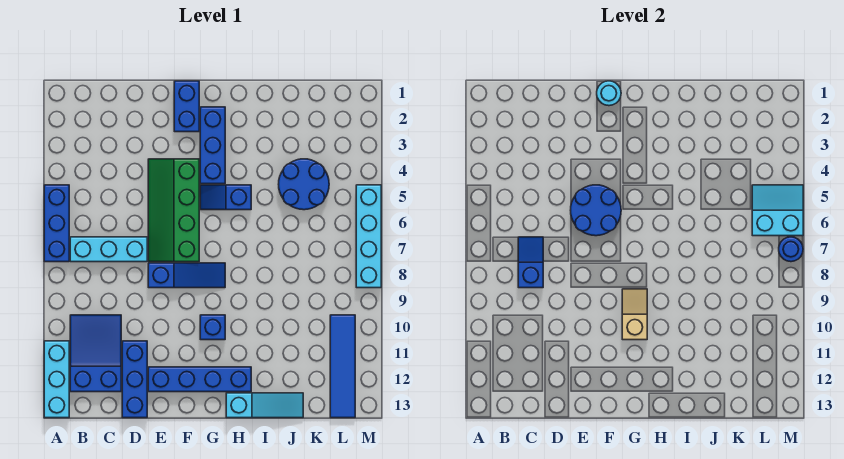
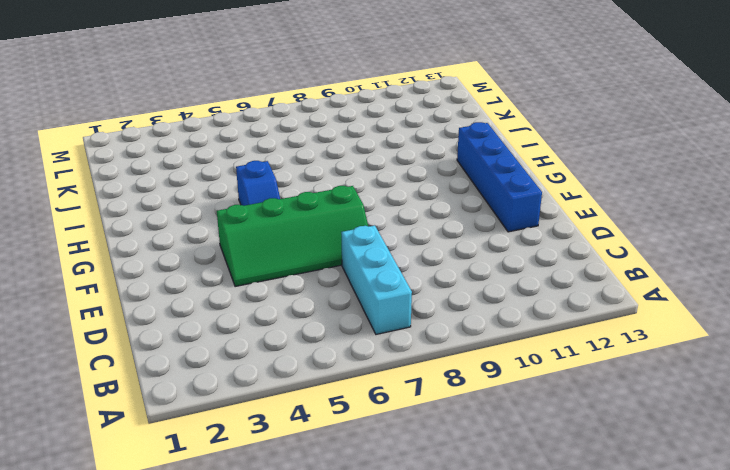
none -> blue brick A5:A7 level 1
none -> cyan brick A11:A13 level 1
none -> blue slope B10:C12 level 1 top 12

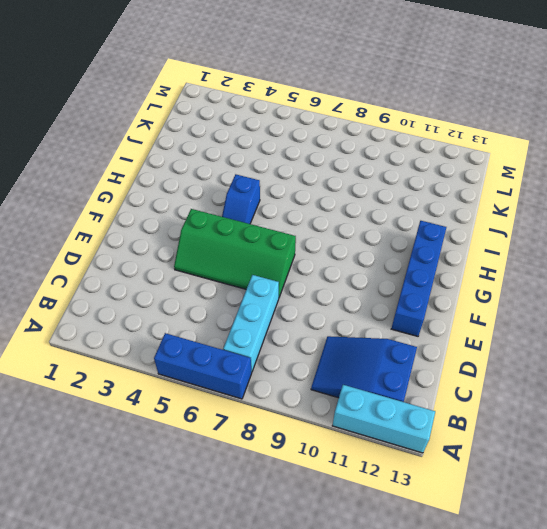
none -> blue brick D11:D13 level 1
none -> blue slope E8:G8 level 1 top E
none -> blue brick F1:F2 level 1

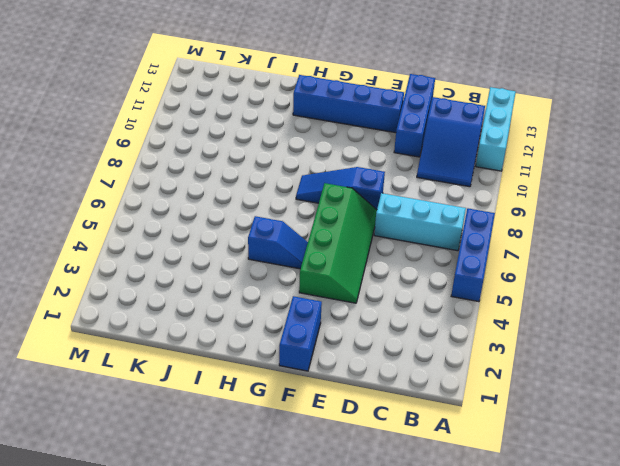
none -> blue brick G2:G4 level 1
none -> blue brick G10 level 1
none -> cyan slope H13:J13 level 1 top H

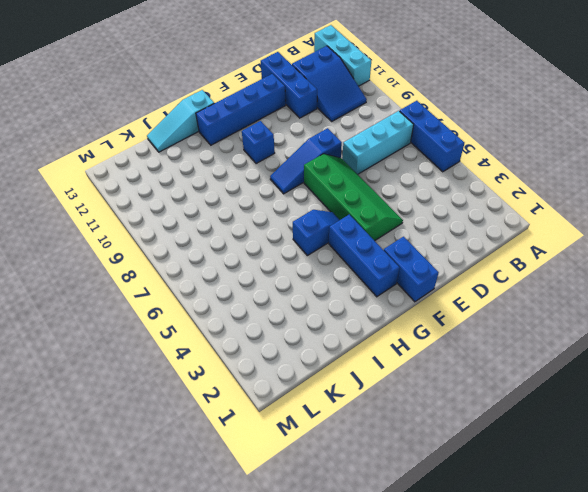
none -> blue round brick J4:K5 level 1
none -> blue tile L10:L13 level 1
none -> cyan brick M5:M8 level 1

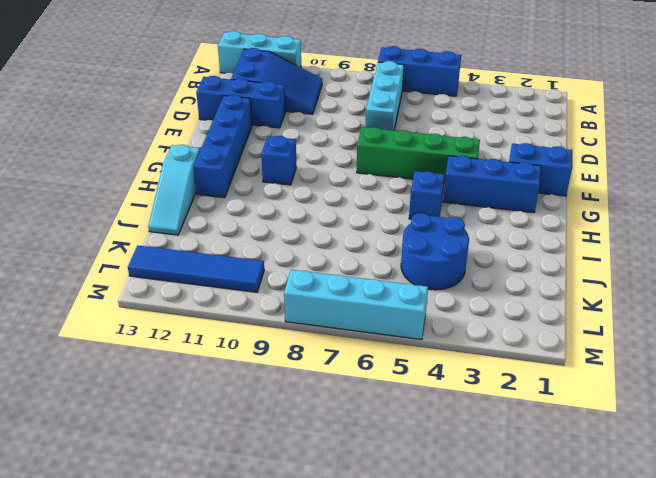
none -> blue slope E8:G8 level 1 top E
none -> blue slope C7:C8 level 2 top 8
none -> blue round brick E5:F6 level 2

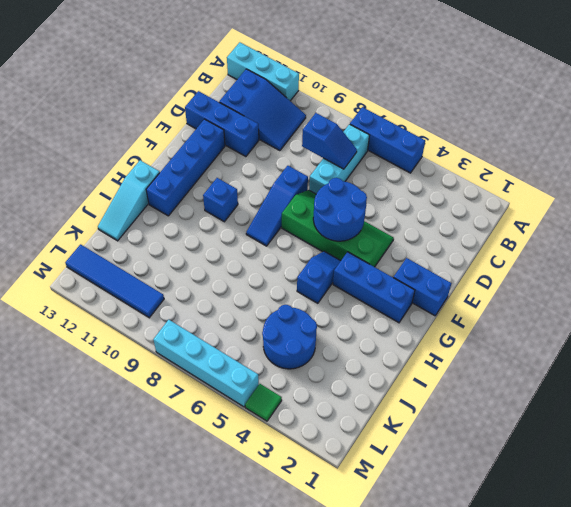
green tile M4 level 1 -> none
none -> cyan round brick F1 level 2
none -> tan slope G9:G10 level 2 top 10
none -> cyan slope L5:M6 level 2 top 6

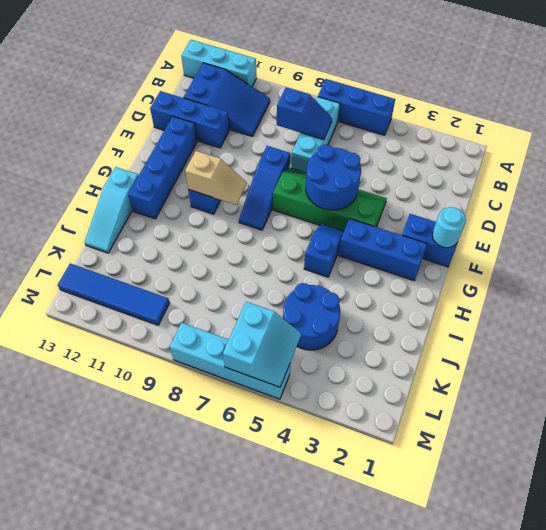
none -> blue round brick M7 level 2

